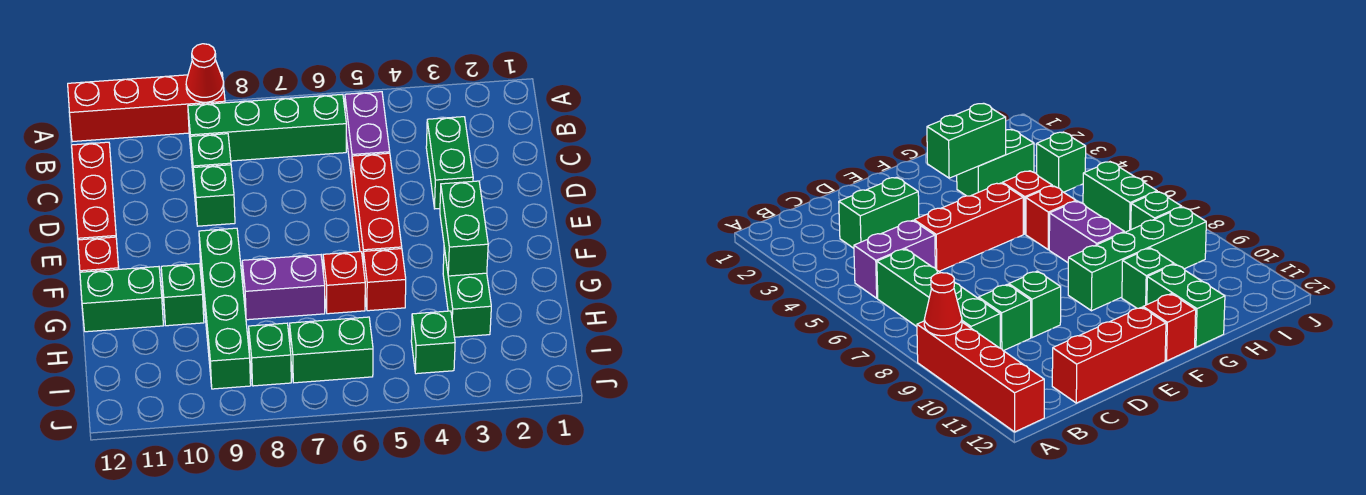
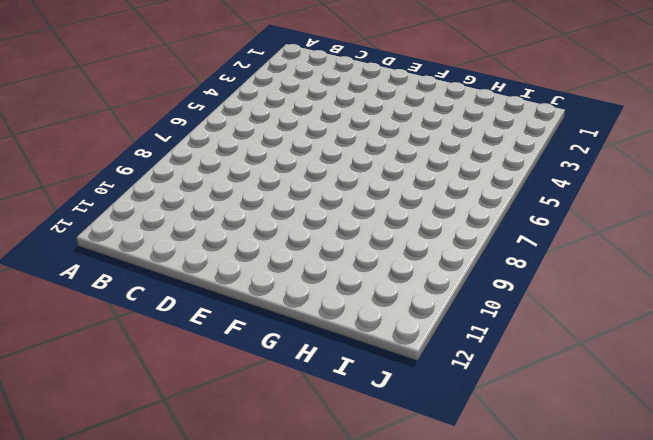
none -> red brick A9:A12 level 1
none -> purple brick B5:C5 level 1
none -> green brick B6:B9 level 1

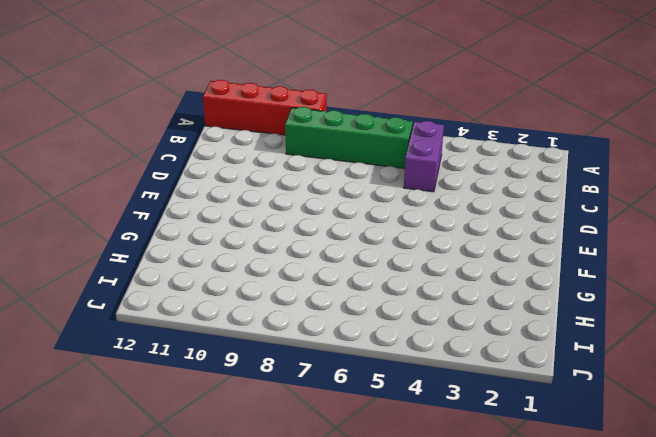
none -> green brick C3:D3 level 1
none -> green brick C9 level 1
none -> red brick C12:E12 level 1

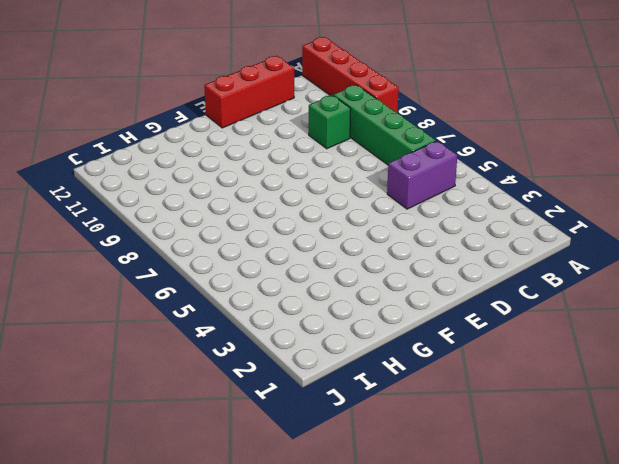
none -> green brick C3:D3 level 1
none -> red brick D5:F5 level 1
none -> green brick D9 level 1

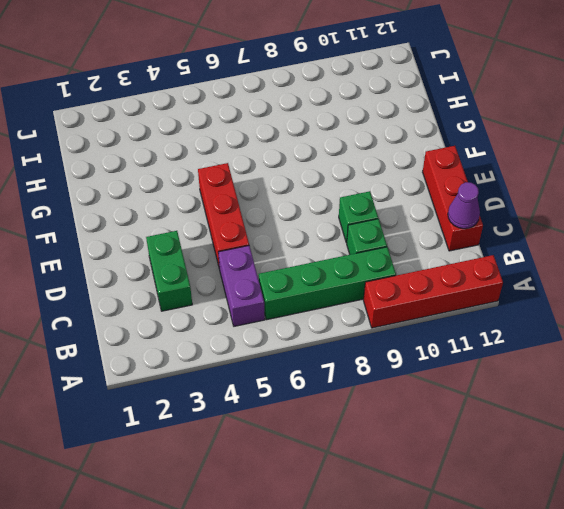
purple cone C12 level 2 -> none
none -> green brick F9:I9 level 1
none -> red brick F12 level 1
none -> green brick G3:H3 level 1

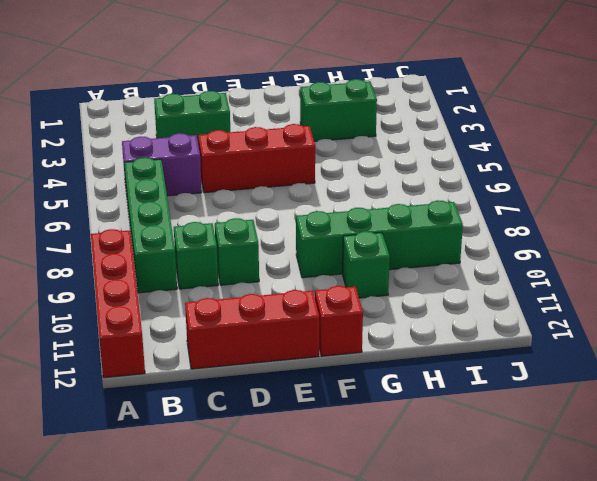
none -> red brick G5 level 1
none -> red brick G6 level 1
none -> purple brick G7:G8 level 1

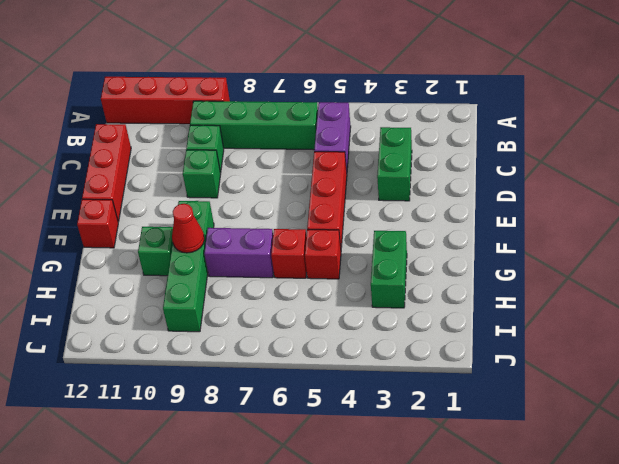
red cone G9 level 2 -> red cone A9 level 2
none -> green brick G11:G12 level 1
none -> green brick I4 level 1
none -> green brick I6:I7 level 1

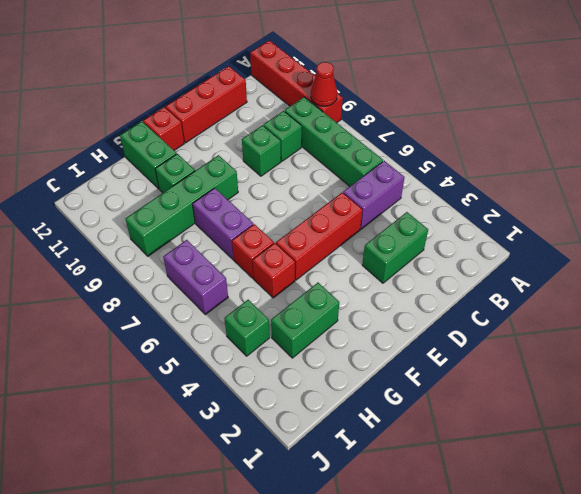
purple brick I6:I7 level 1 -> green brick I6:I7 level 1
none -> green brick I8 level 1
none -> green brick F3:G3 level 2

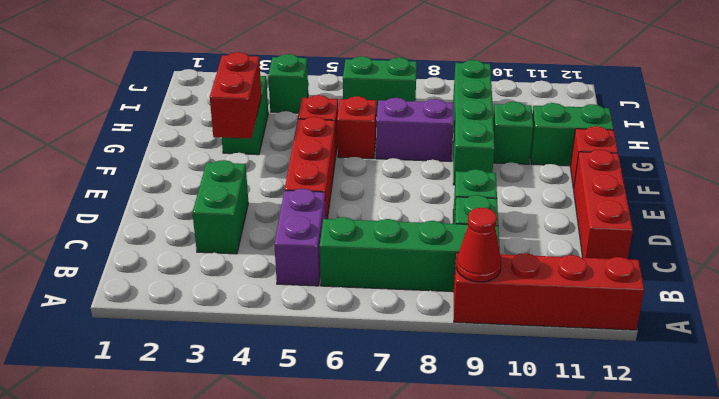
red brick F3:G3 level 2 -> green brick F3:G3 level 2
none -> green brick I8 level 1

